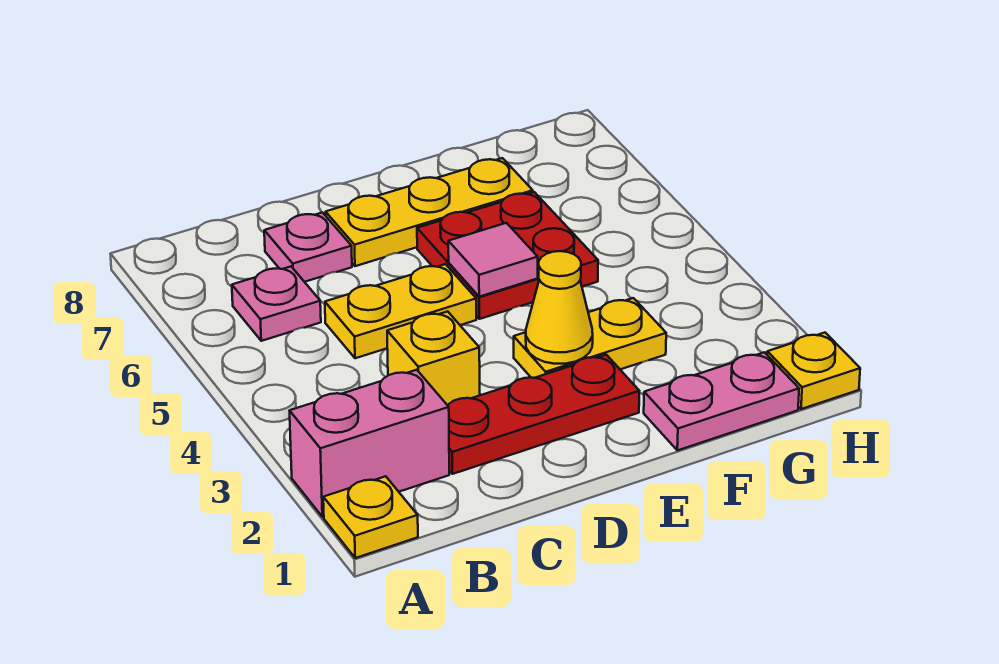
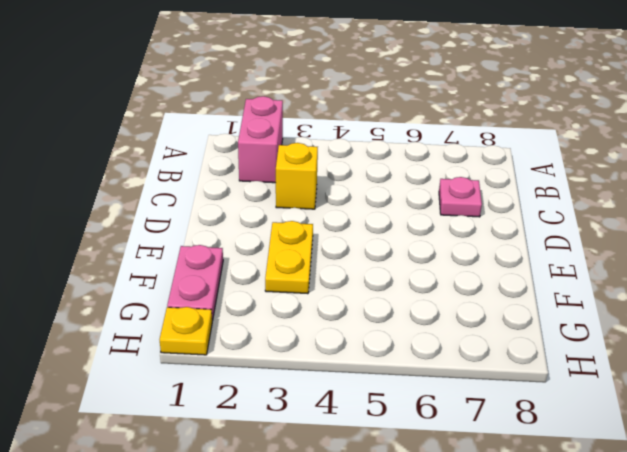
none -> yellow plate A1 level 1
none -> pink plate B6 level 1
none -> red plate C2:E2 level 1

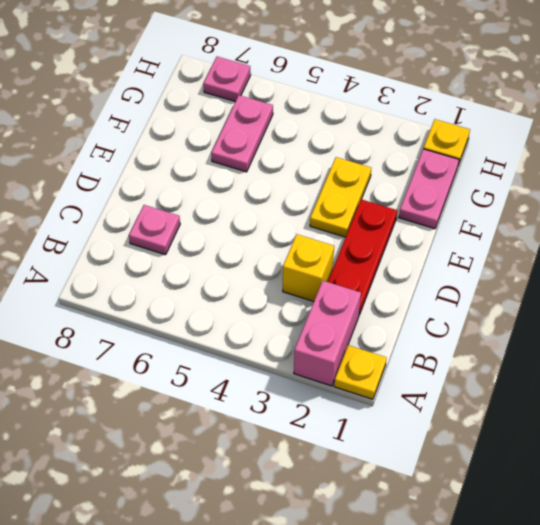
pink plate F6:G6 level 1 -> red plate E5:F6 level 1
pink plate H7 level 1 -> pink plate B6 level 1
none -> yellow plate C5:D5 level 1
none -> yellow plate D7:F7 level 1
none -> yellow cone E3 level 2

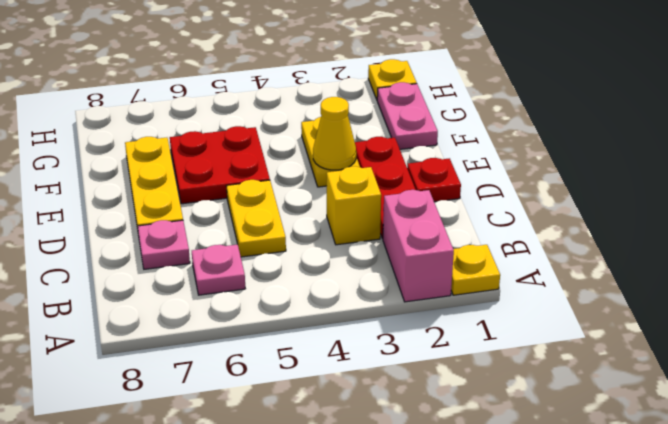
red plate D1 level 1 -> none
none -> pink tile E5 level 2

